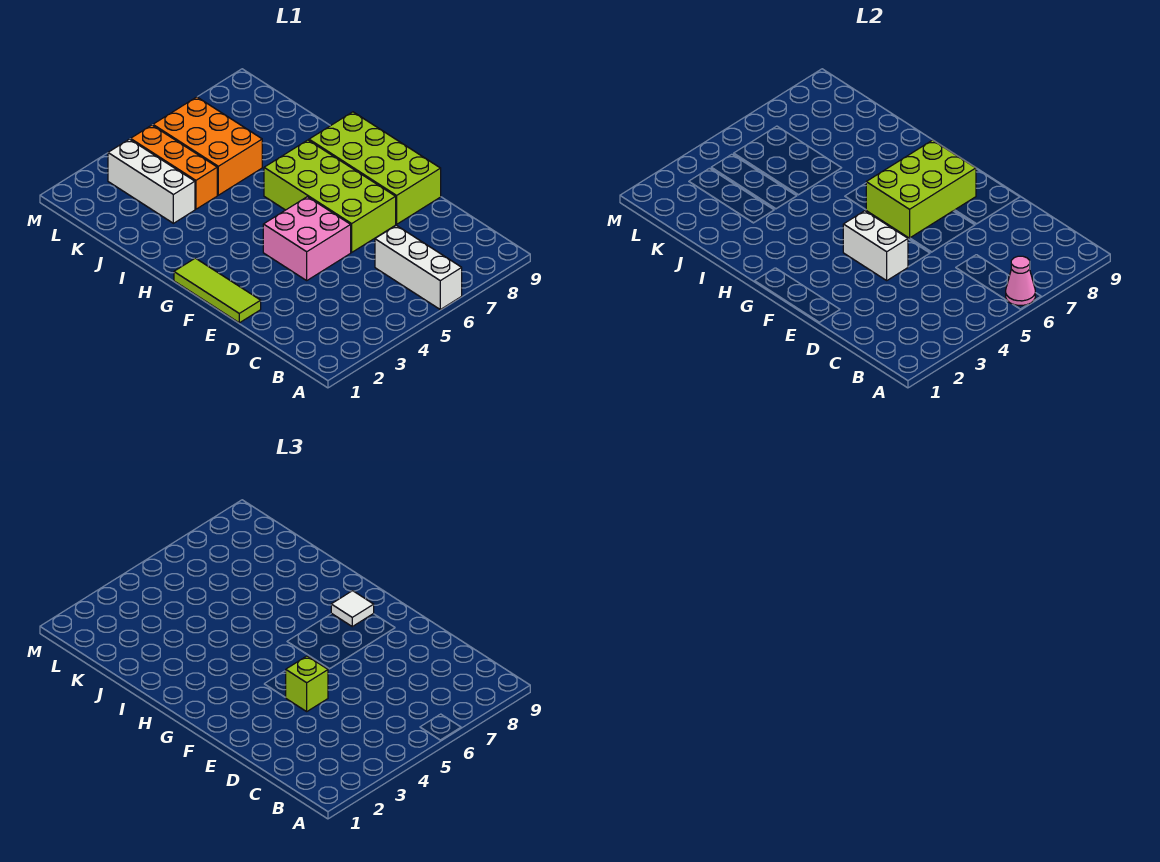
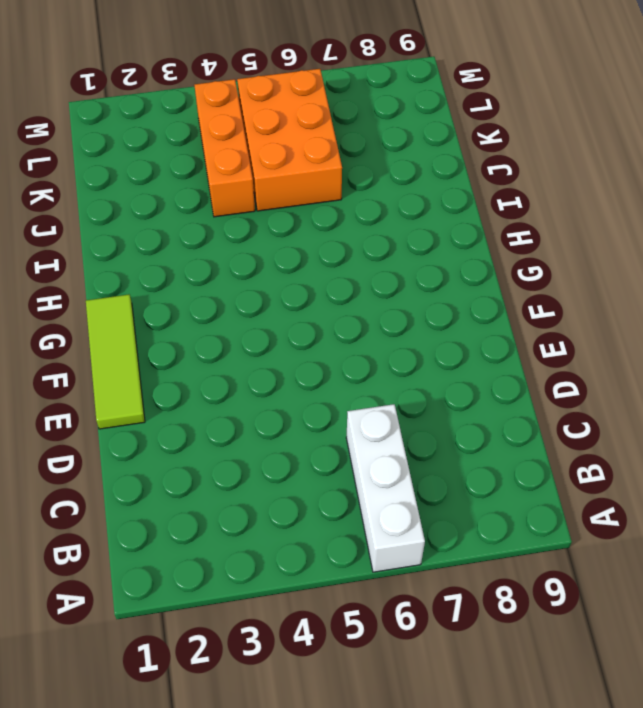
none -> pink brick E4:F5 level 1
none -> lime brick E6:H7 level 1
none -> lime brick E8:H9 level 1

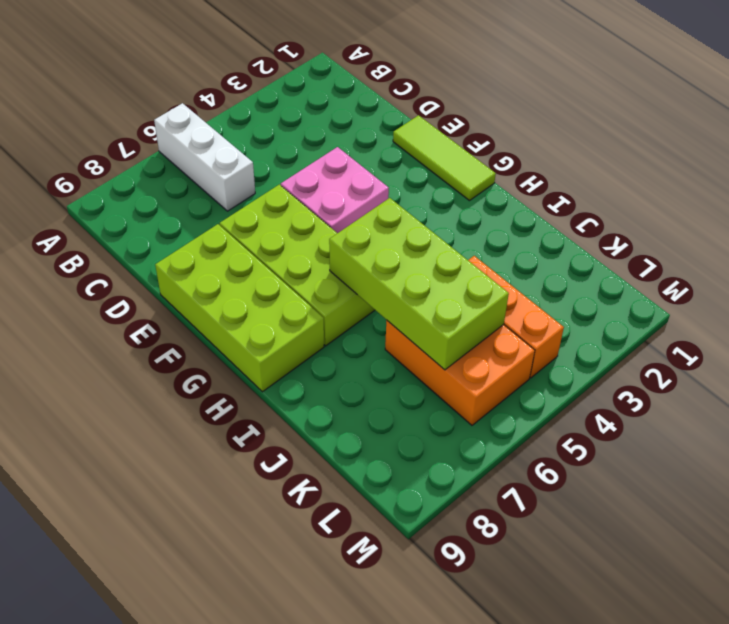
lime brick H5:K6 level 2 -> none
none -> white brick J3:L3 level 1
none -> pink cone A6 level 2
none -> white brick E4:F4 level 2

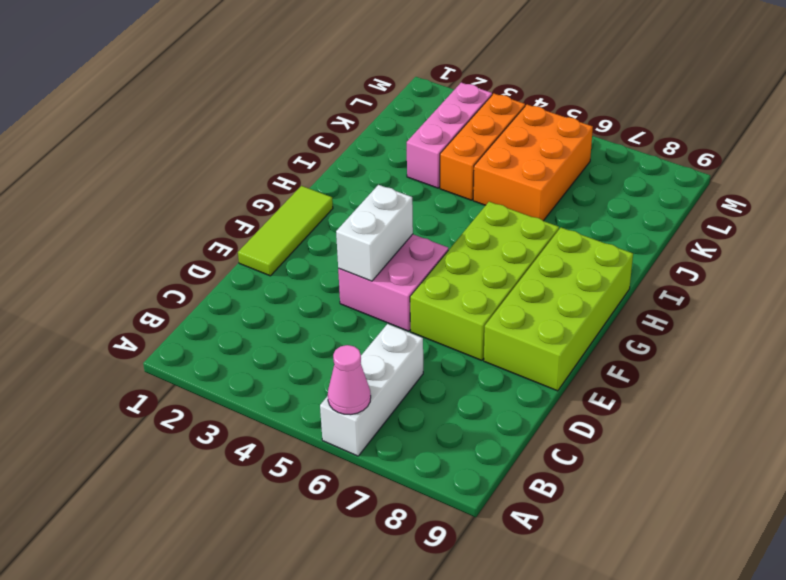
pink brick J3:L3 level 1 -> white brick J3:L3 level 1
none -> lime brick F6:G8 level 2
none -> lime brick E4 level 3
none -> white tile G8 level 3

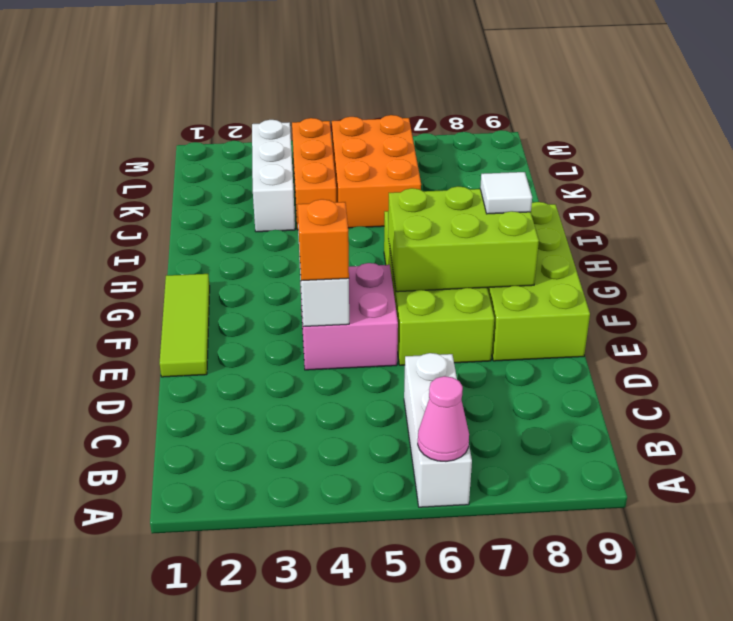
orange brick E4 level 3 -> lime brick E4 level 3

